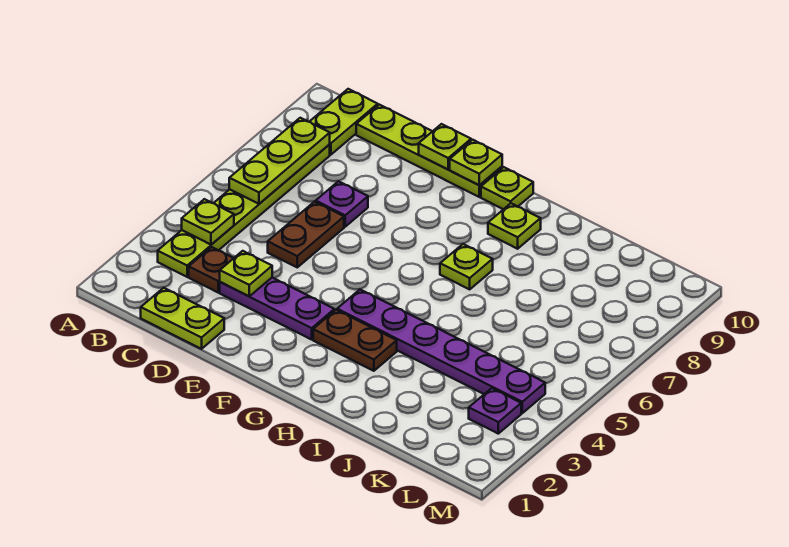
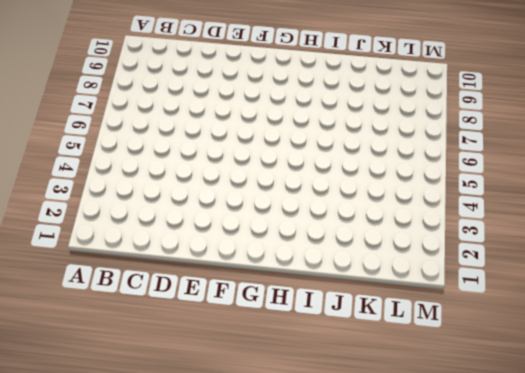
none -> lime plate B3:B8 level 1
none -> lime plate B9:B10 level 1
none -> lime plate C1:D1 level 1

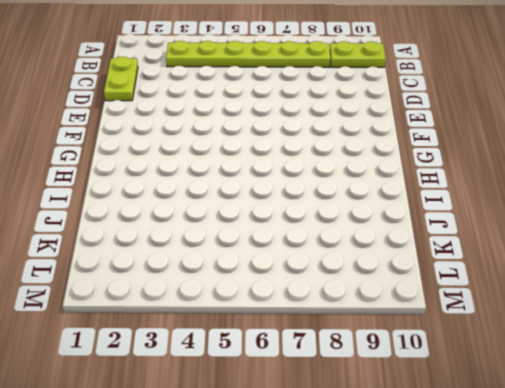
none -> brown plate C3 level 1
none -> lime plate C10:F10 level 1
none -> purple plate D3:F3 level 1

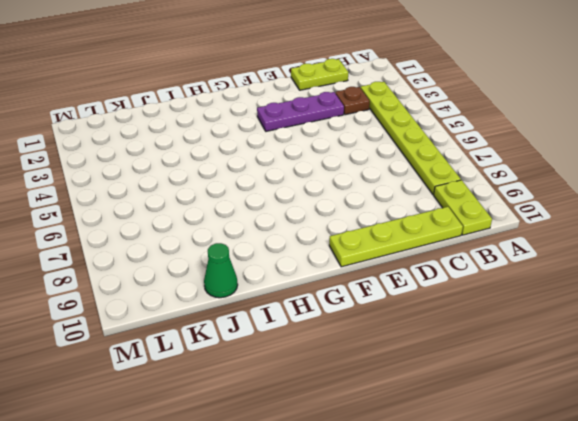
green cone J10 level 1 -> none
none -> brown plate D5:D6 level 1
none -> purple plate D7 level 1
none -> brown plate G3:H3 level 1

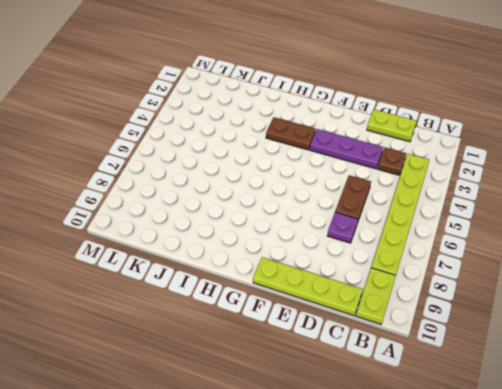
none -> purple plate G4:L4 level 1
none -> lime plate G10 level 1
none -> lime plate H7 level 1

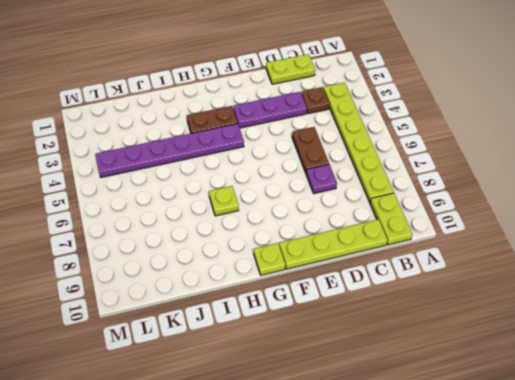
none -> lime plate H9 level 1
none -> purple plate L3 level 1
none -> lime plate B4 level 2

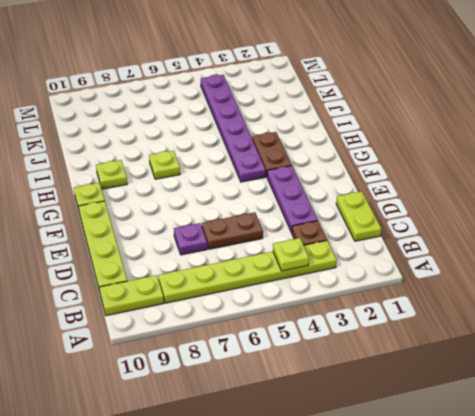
none -> purple plate L3 level 1
none -> lime plate B6:B8 level 2
none -> lime plate D3 level 2

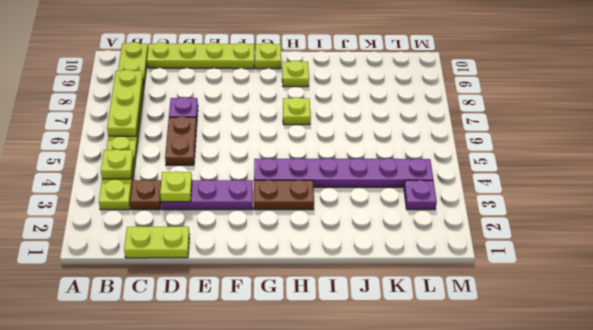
none -> lime plate E10 level 2
none -> lime plate F10 level 2

